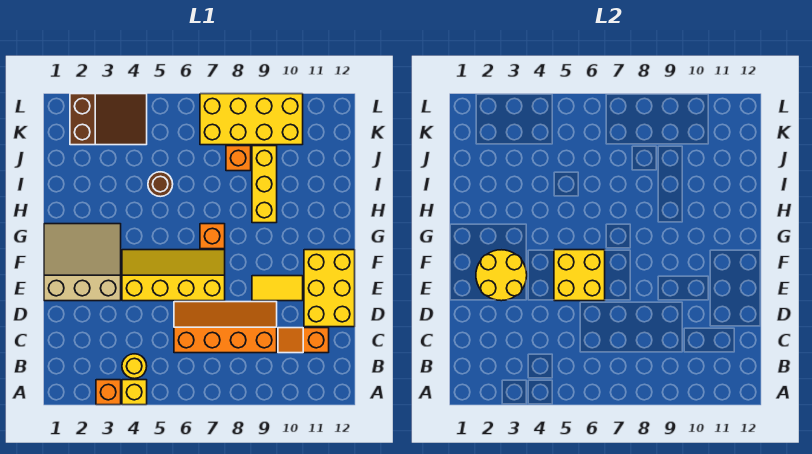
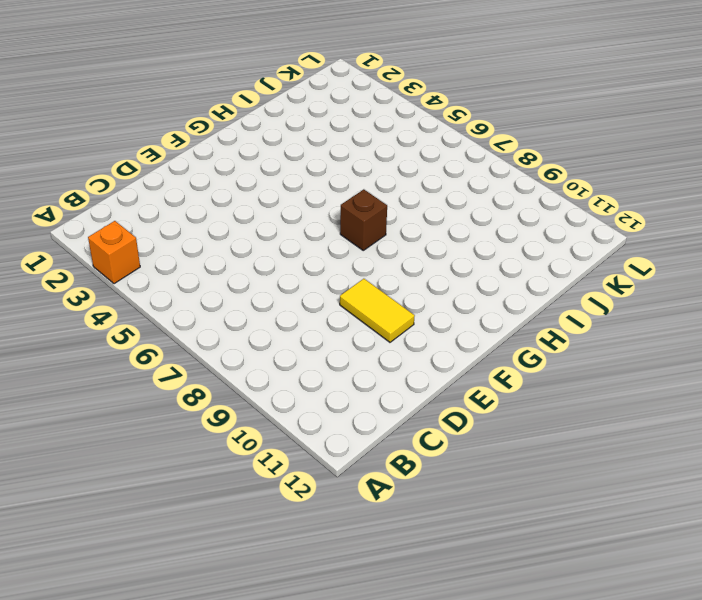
brown brick G7 level 1 -> orange brick G7 level 1
none -> yellow brick A4 level 1
none -> yellow round brick B4 level 1
none -> orange slope C6:D9 level 1 top C

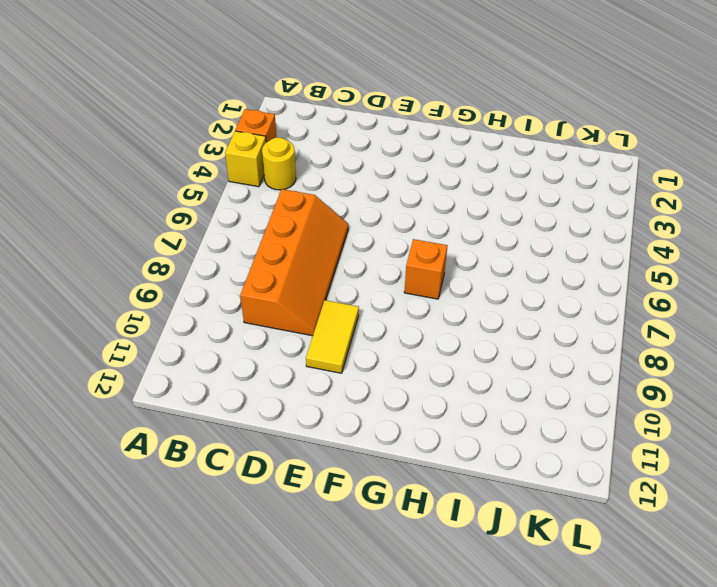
none -> orange slope C10:C11 level 1 top 11
none -> yellow brick D11:F12 level 1
none -> tan slope E1:G3 level 1 top E

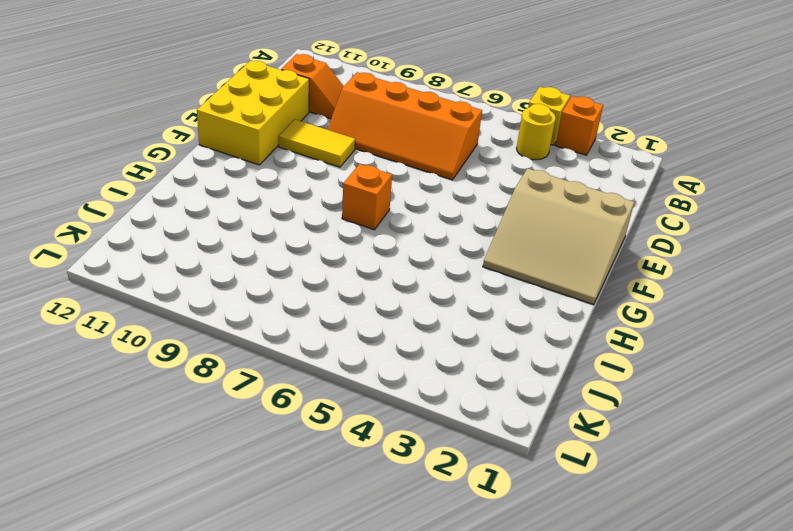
none -> yellow slope E4:F7 level 1 top E
none -> yellow brick H9:J9 level 1
none -> brown round brick I5 level 1

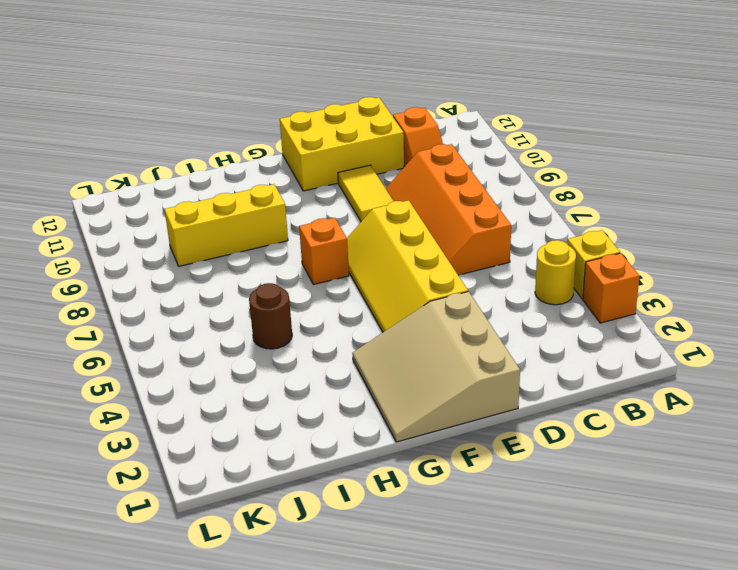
none -> orange brick J8 level 1
none -> brown slope K2:L4 level 1 top 2
none -> yellow brick K7:L10 level 1

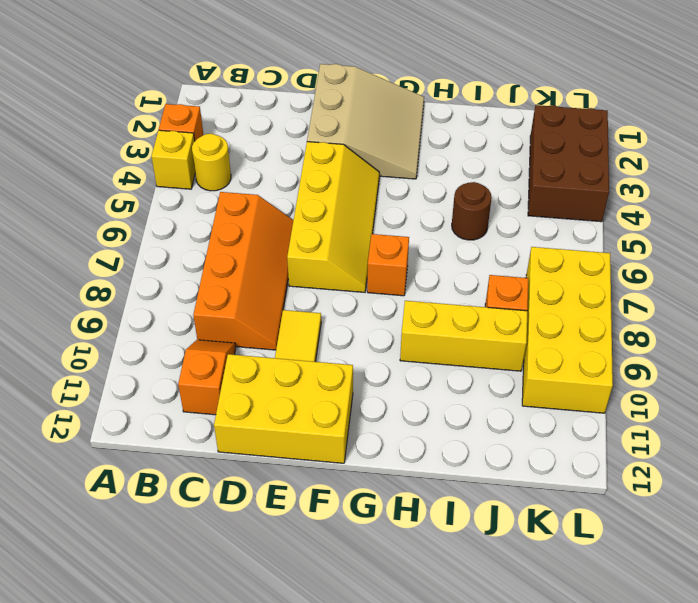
brown brick K2:L4 level 1 -> brown slope K2:L4 level 1 top 2
none -> yellow round brick E2:F3 level 2
none -> yellow brick E5:F6 level 2

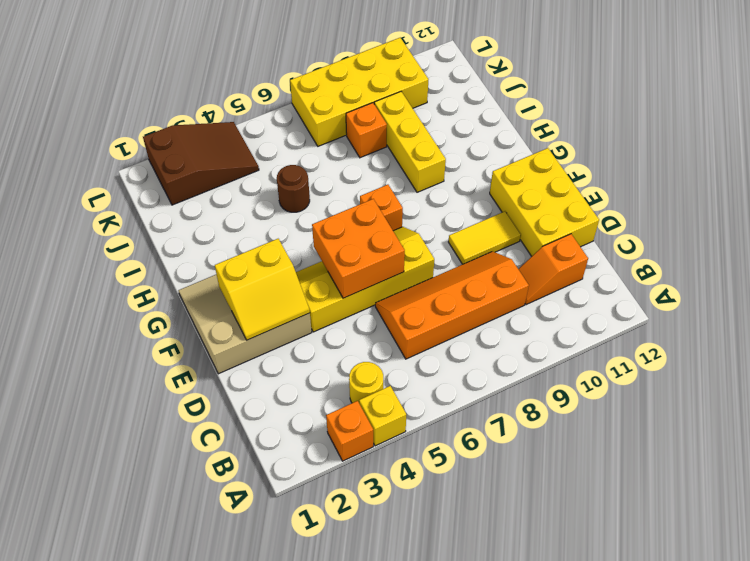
yellow slope E2:F3 level 2 top F -> yellow round brick E2:F3 level 2
orange brick E5:F6 level 2 -> yellow brick E5:F6 level 2

